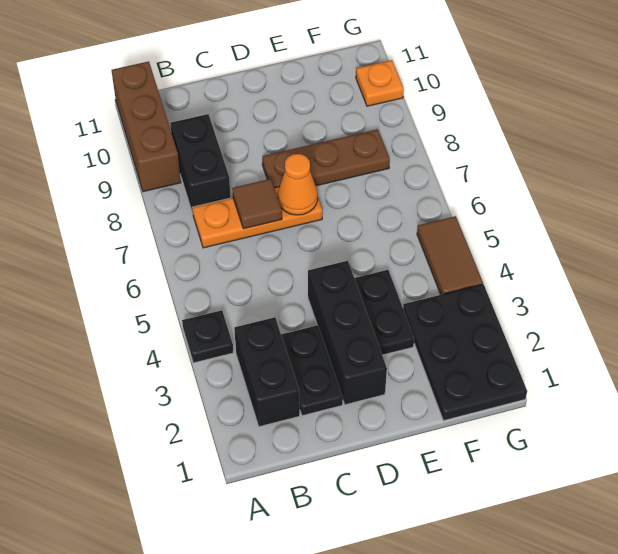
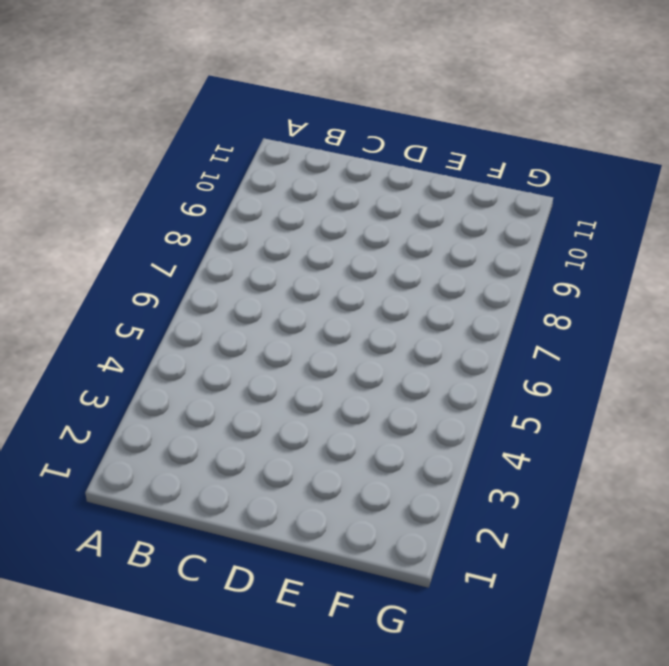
none -> black plate A4 level 1
none -> brown brick A9:A11 level 1
none -> black brick B2:B3 level 1

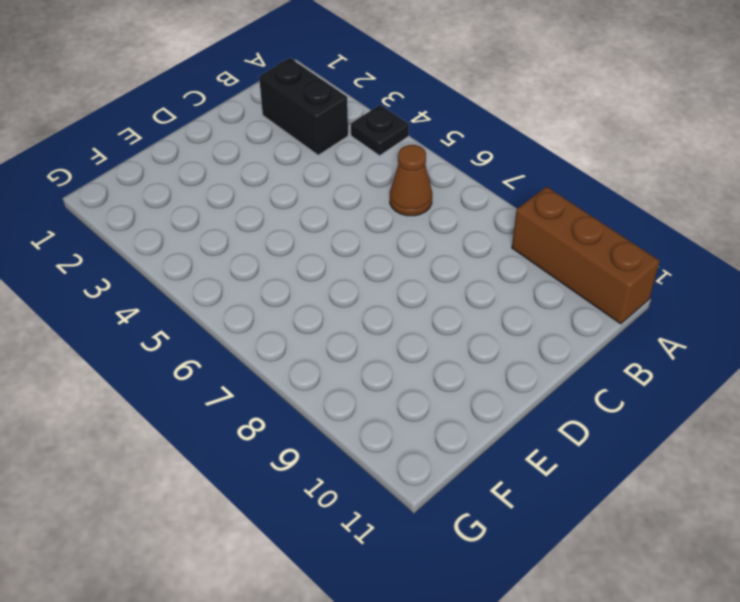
brown cone B6 level 1 -> none
none -> orange plate B7:D7 level 1
none -> black brick B8:B9 level 1
none -> black plate C2:C3 level 1

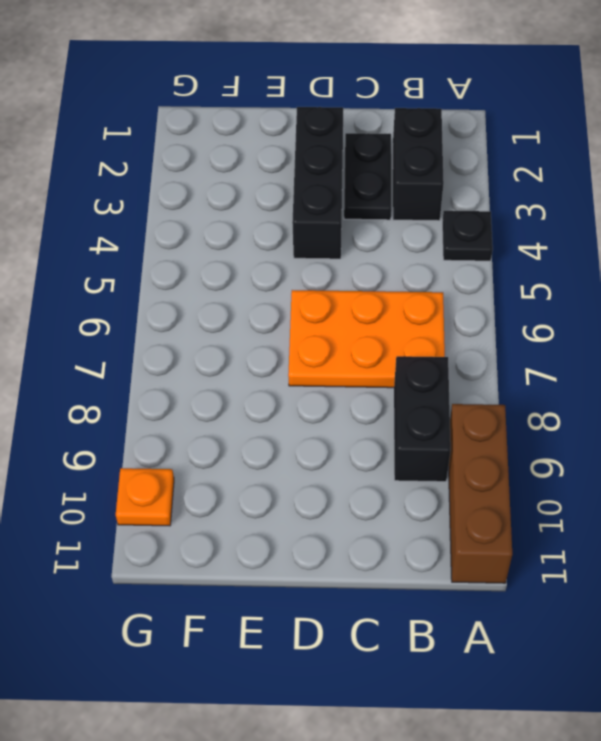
orange plate B6:D7 level 1 -> orange plate B7:D7 level 1
none -> brown plate D8:F8 level 1
none -> black plate E3:E4 level 1
none -> black plate F1:G3 level 1

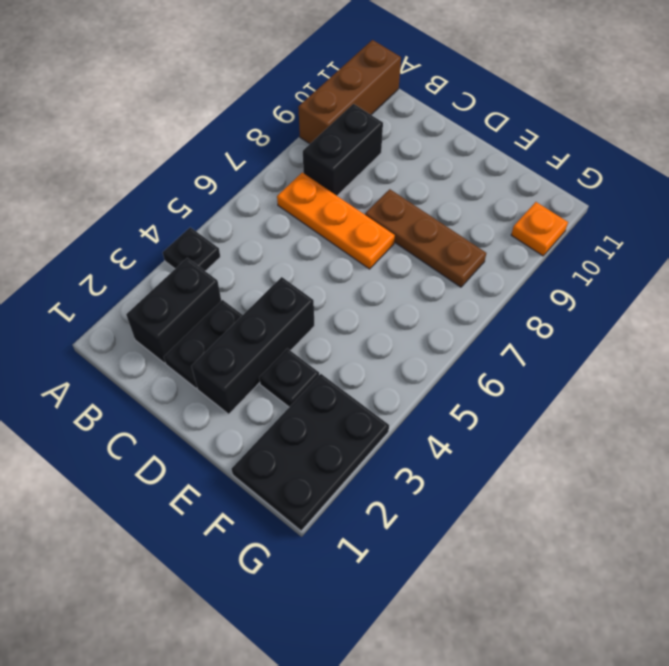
black plate E3 level 1 -> black plate E3:E4 level 1
none -> brown tile G4:G5 level 1
none -> brown tile C7 level 2
none -> orange cone D7 level 2

